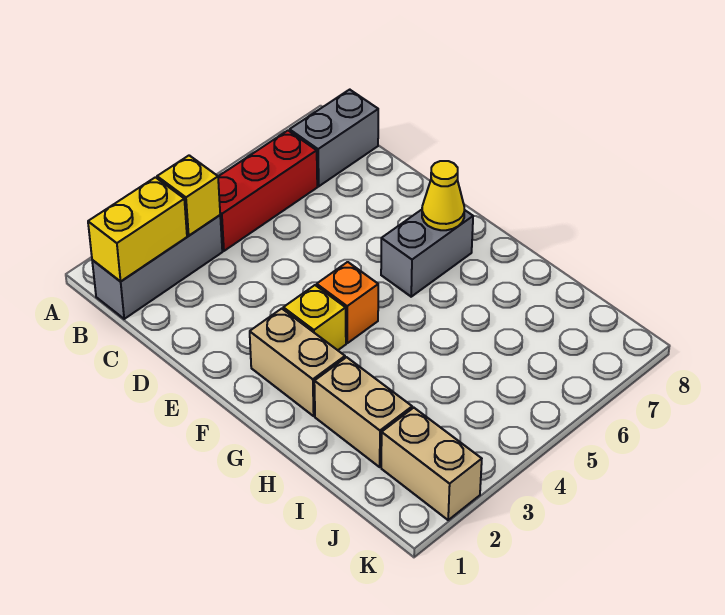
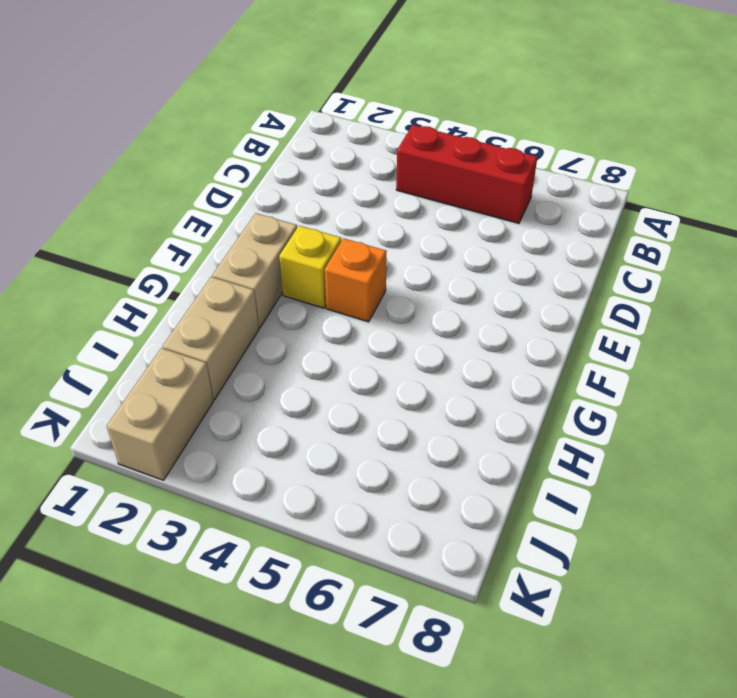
none -> grey brick B1:B3 level 1
none -> grey brick B7:B8 level 1
none -> grey brick F6:F7 level 1

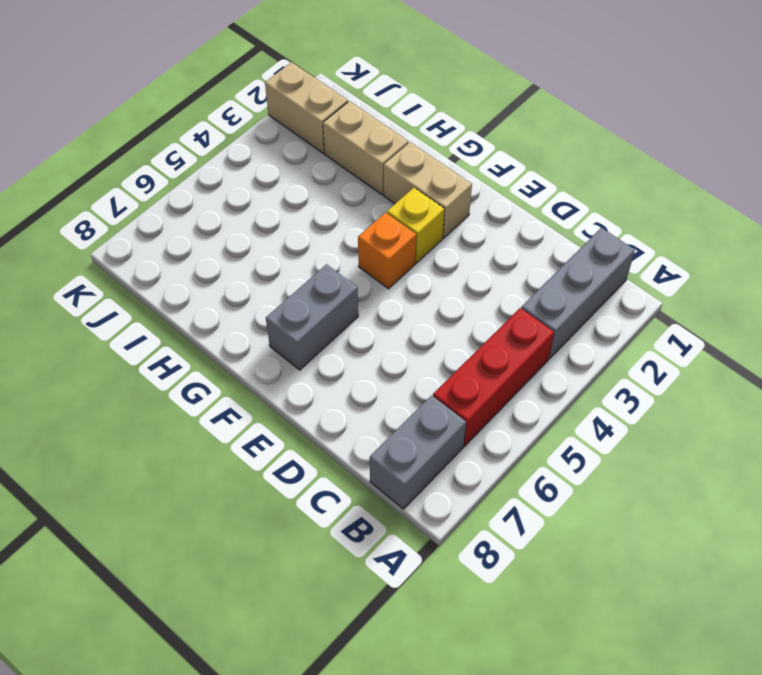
none -> yellow brick B1:B2 level 2
none -> yellow brick B3 level 2
none -> yellow cone F7 level 2

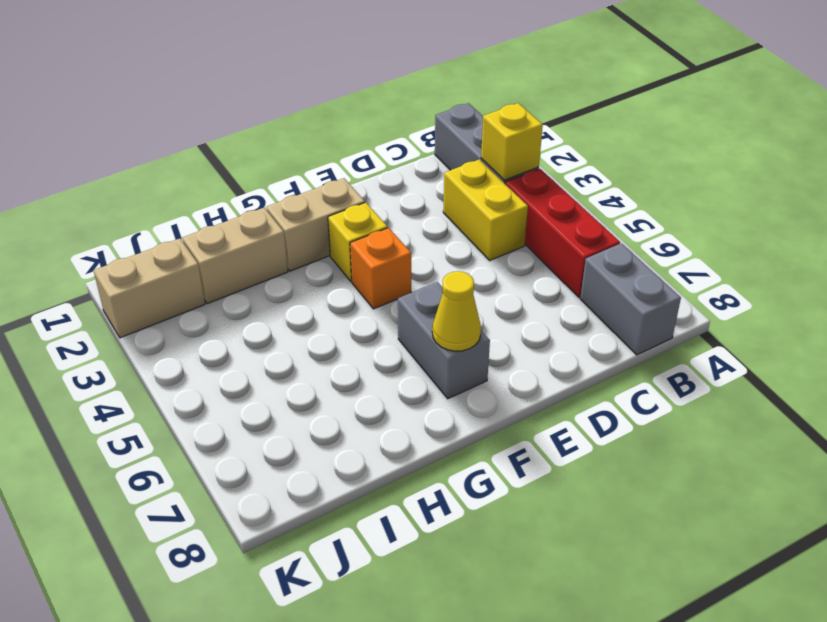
yellow brick C3:C4 level 1 -> yellow brick B1:B2 level 2

